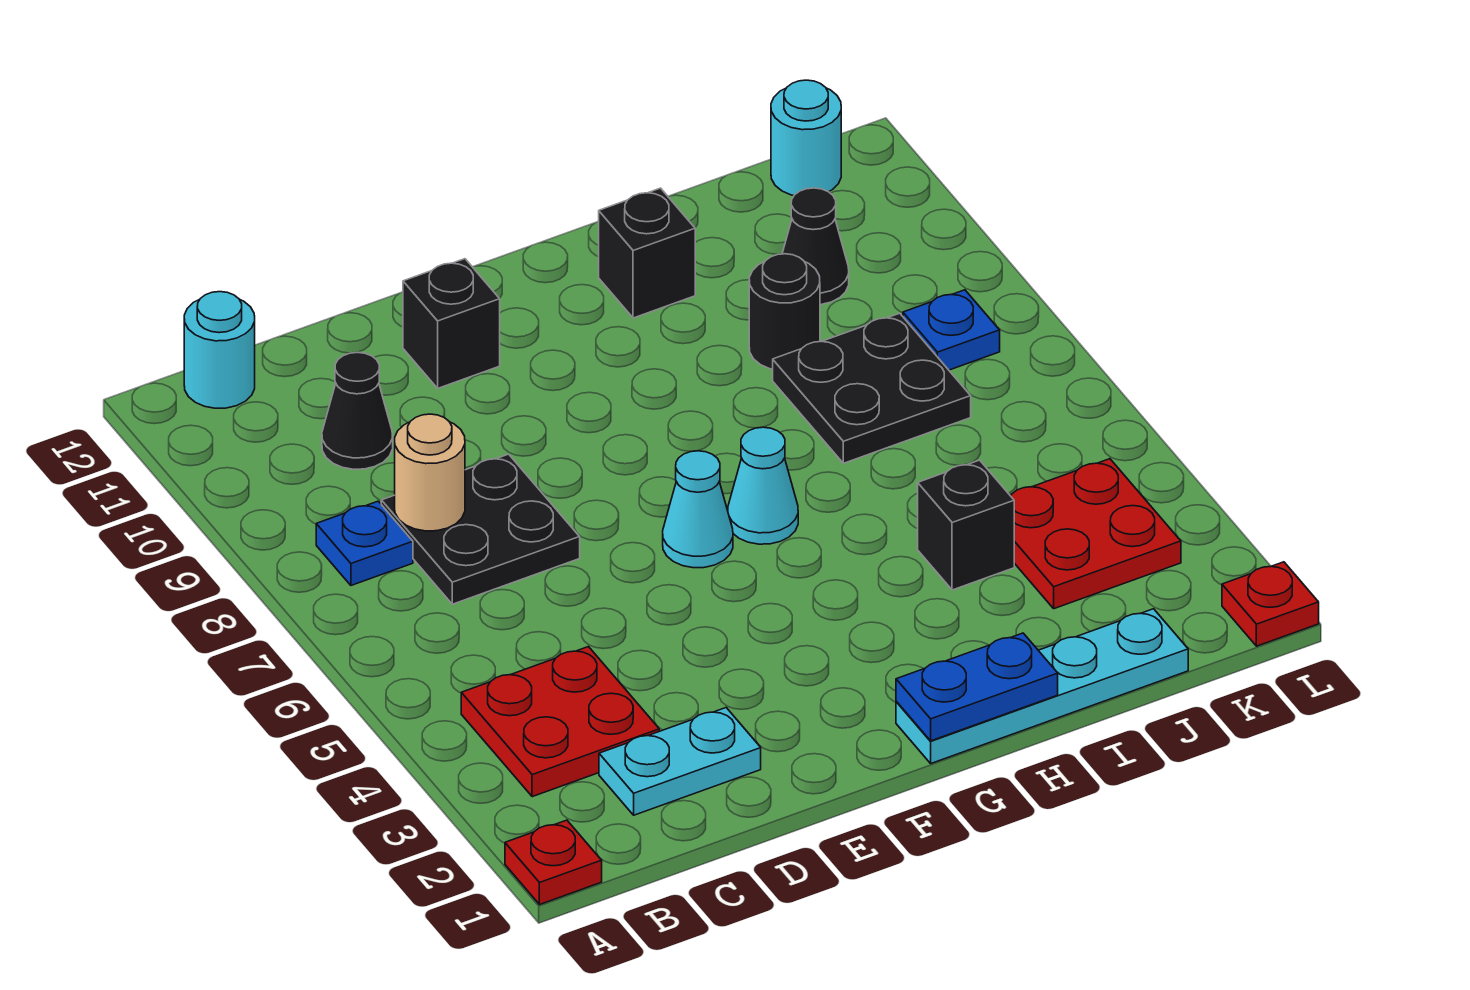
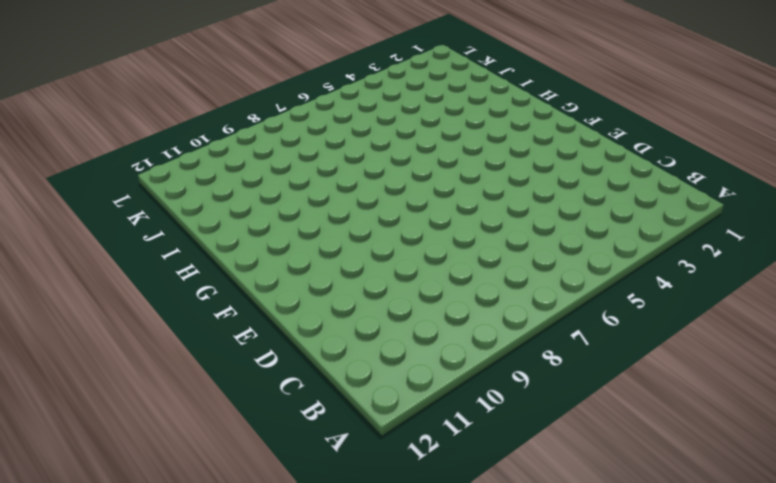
none -> red plate A1 level 1
none -> red plate B3:C4 level 1
none -> blue plate B8 level 1

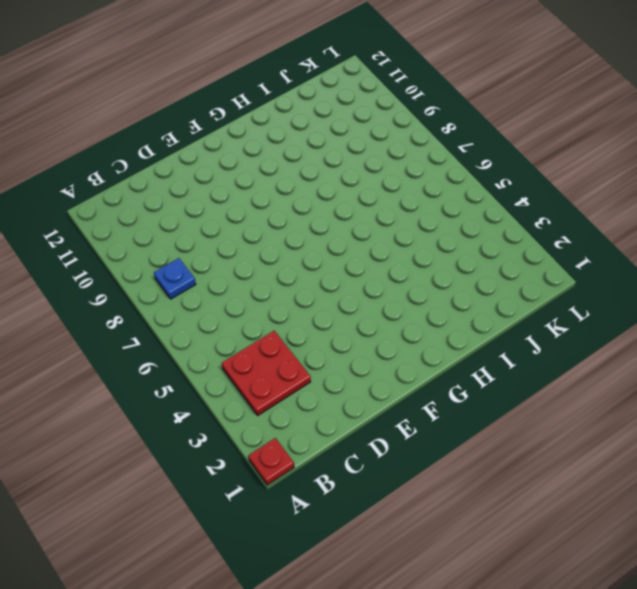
none -> cyan round brick B12 level 1
none -> cyan plate C2:D2 level 1
none -> black plate C7:D8 level 1

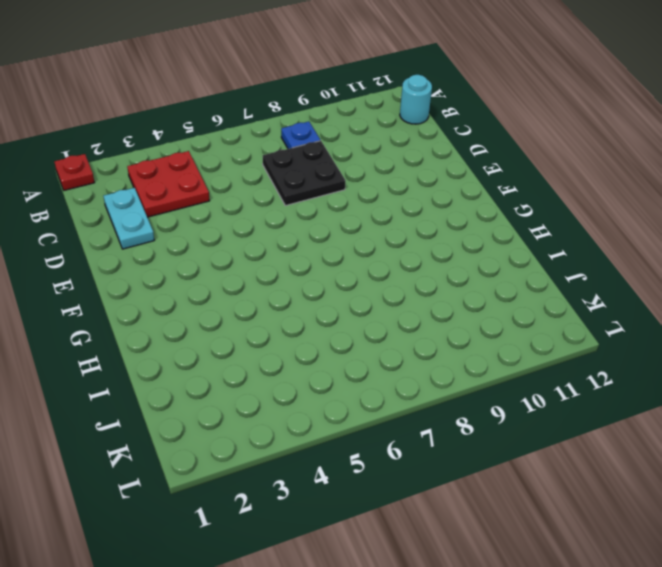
none -> black cone C10 level 1
none -> black brick E11 level 1
none -> cyan cone F6 level 1

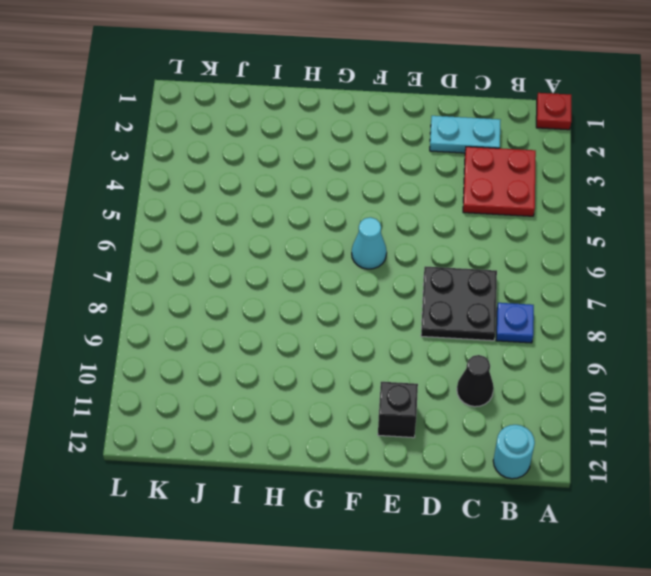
none -> cyan plate G1:J1 level 1
none -> cyan cone G6 level 1
none -> black brick H11 level 1

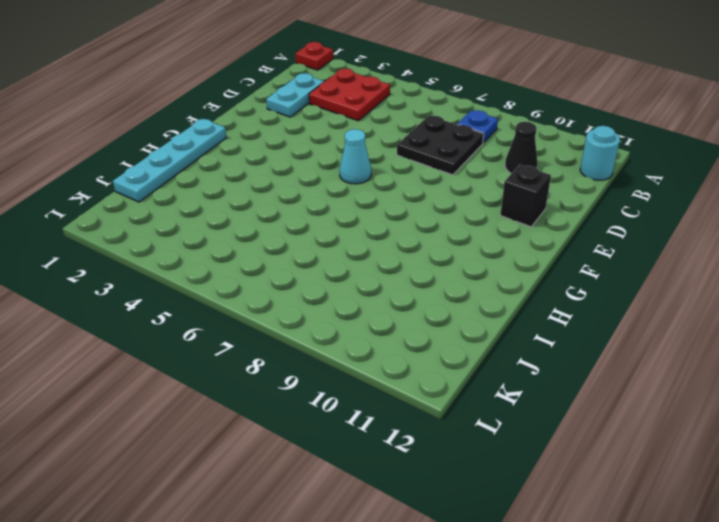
none -> cyan cone G6 level 1
none -> black brick H11 level 1
none -> black brick I4 level 1

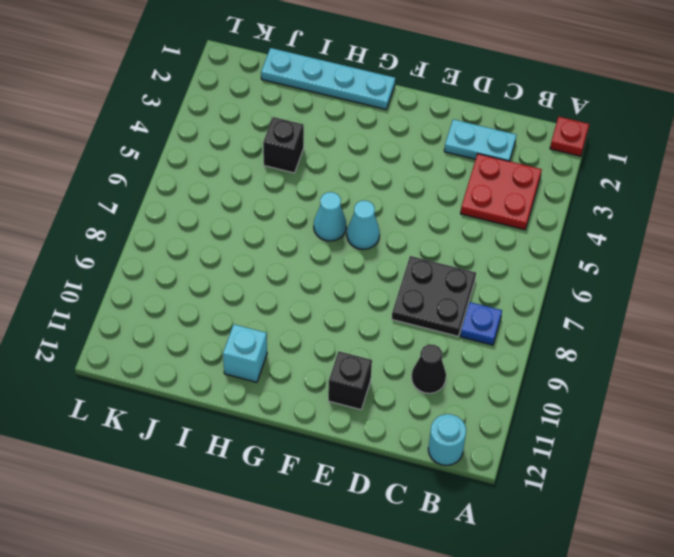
cyan brick H11 level 1 -> black brick H11 level 1
none -> black plate I7:J8 level 1
none -> black round brick I9 level 1
none -> red plate J3:K4 level 1

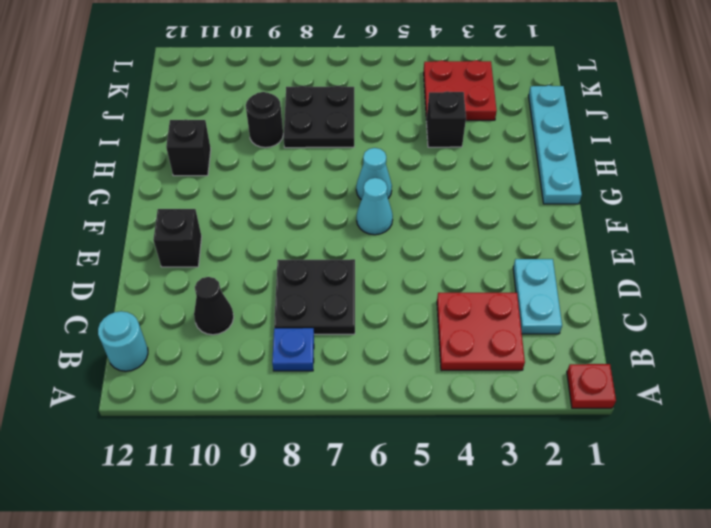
none -> black cone J10 level 1
none -> blue plate K8 level 1
none -> cyan round brick K12 level 1

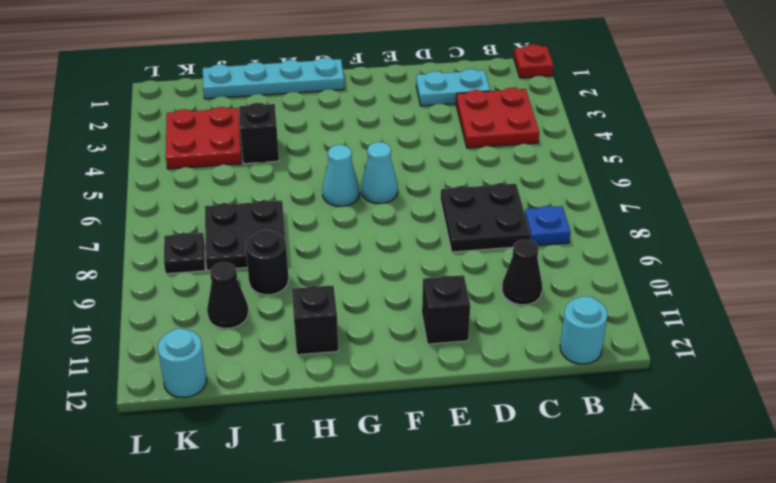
black plate K8 level 1 -> blue plate K8 level 1
none -> red plate L1 level 1
none -> tan round brick C8 level 2
none -> blue plate G1:H1 level 2

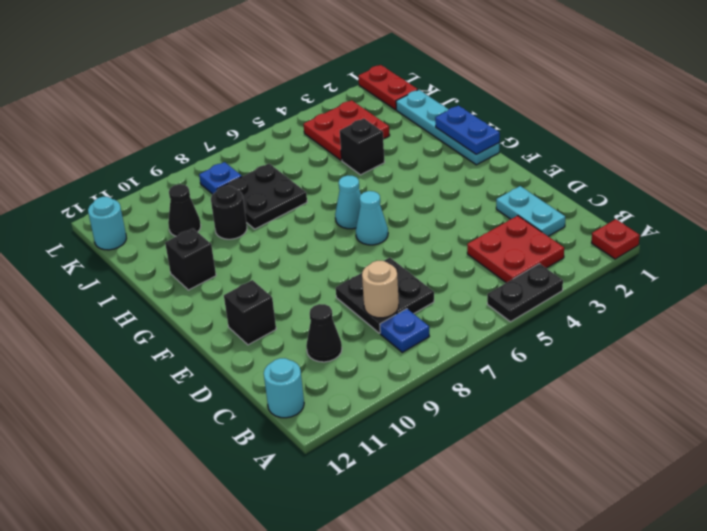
black plate A4:A5 level 1 -> none
red plate K1:L1 level 1 -> red plate L1 level 1

